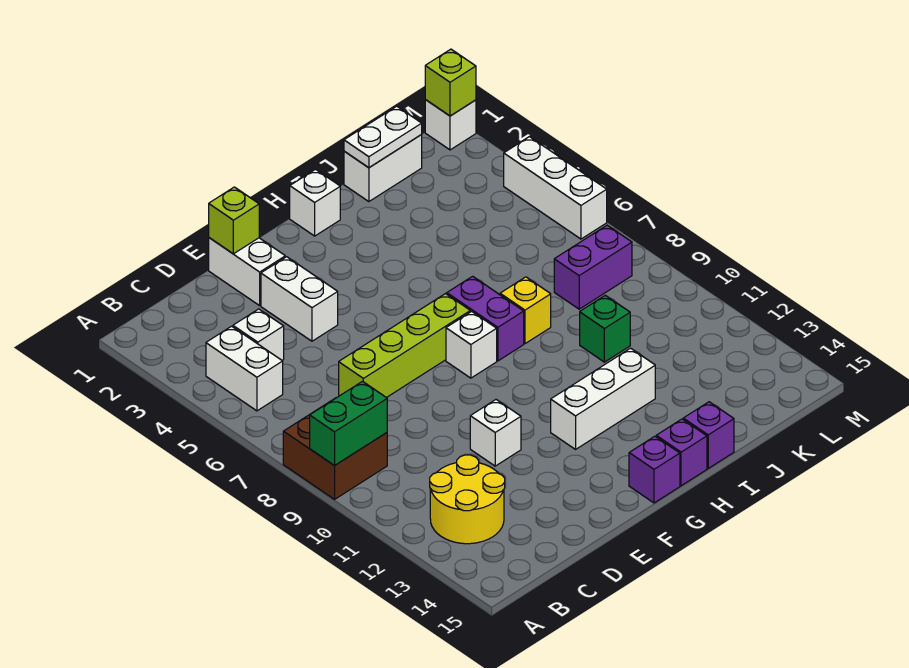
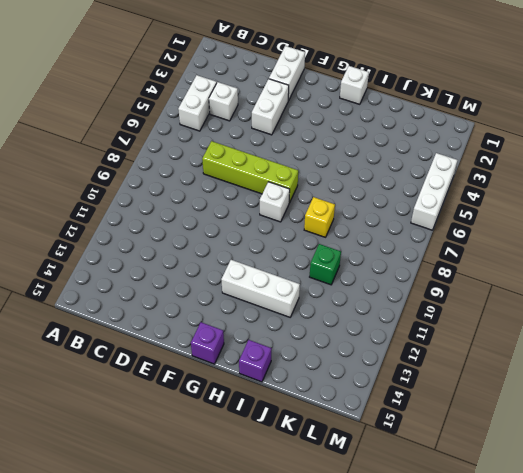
none -> brown brick A8:B9 level 1
none -> yellow round brick B12:C13 level 1
none -> white brick E11 level 1

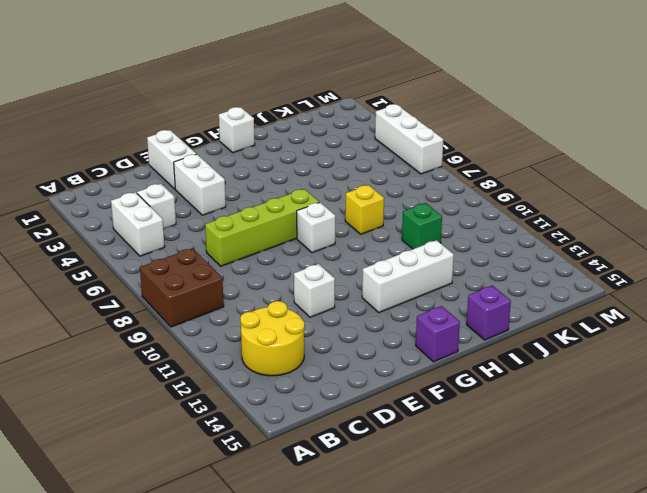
none -> purple brick H7:H8 level 1
none -> purple brick H15 level 1
none -> white brick J1:K1 level 1

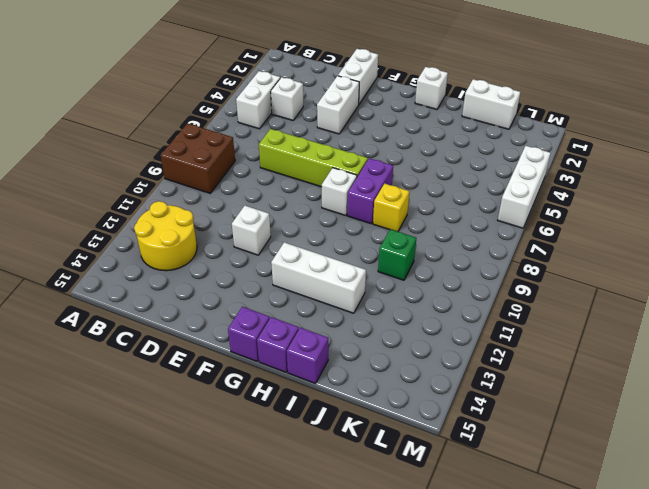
none -> purple brick K8:L8 level 1
none -> white brick M1 level 1
none -> green brick A9:B9 level 2

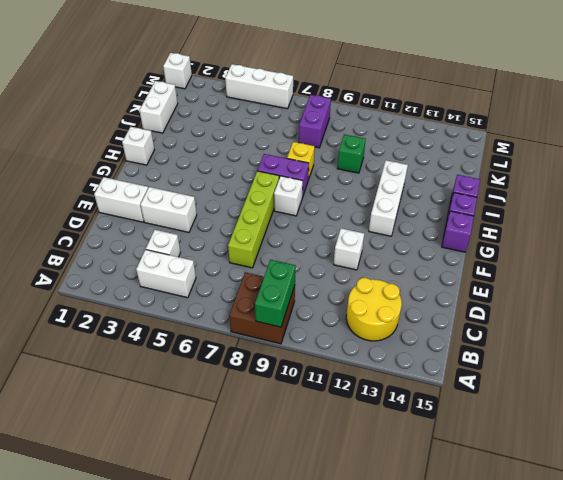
none -> lime brick E1 level 2
none -> white plate J1:K1 level 2
none -> lime brick M1 level 2

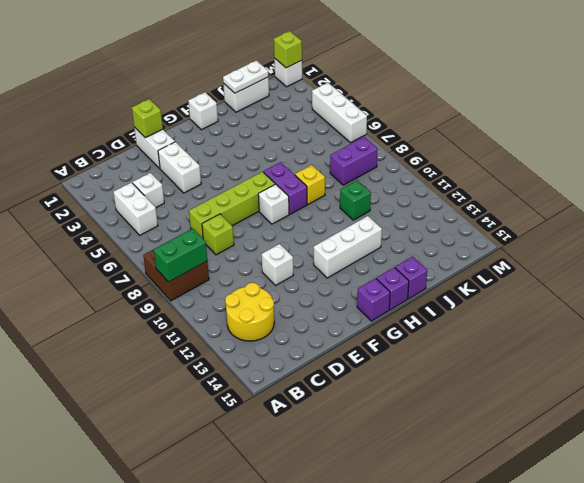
lime brick D8 level 1 -> none

